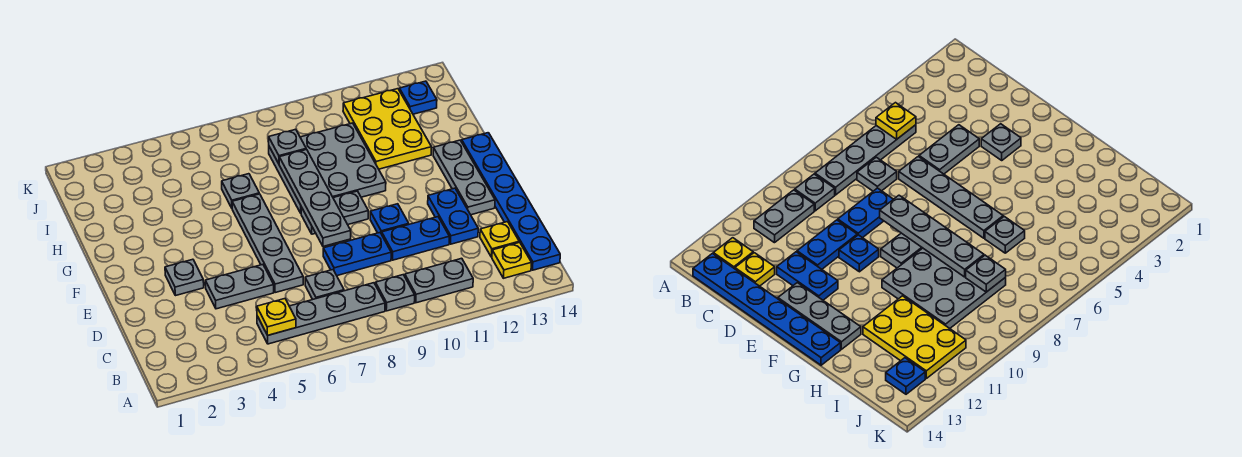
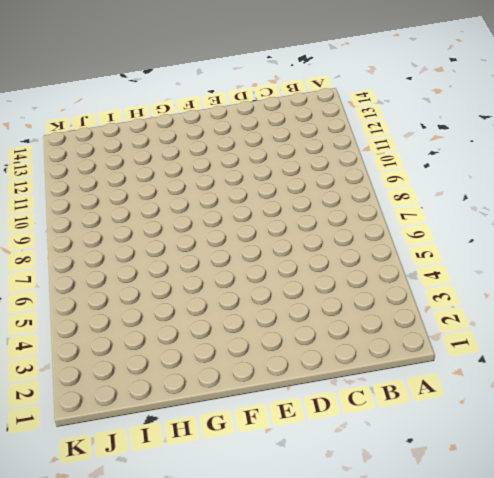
none -> grey plate B5:B8 level 1
none -> grey plate B9 level 1
none -> grey plate B10:B11 level 1

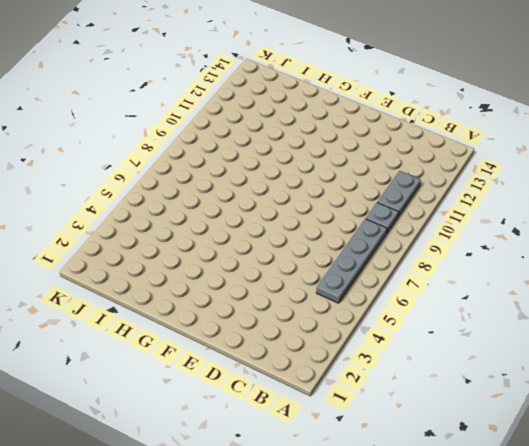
none -> yellow plate B13 level 1
none -> blue plate B14:G14 level 1
none -> grey plate C7 level 1

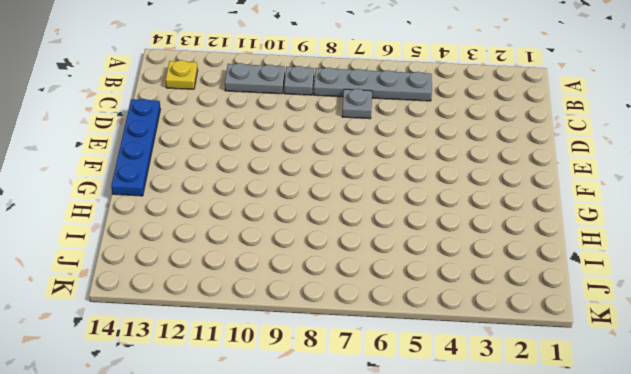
blue plate D14:G14 level 1 -> blue plate B14:G14 level 1
none -> yellow plate C13 level 1
none -> grey plate D4:D5 level 1
none -> grey plate D6:G6 level 1

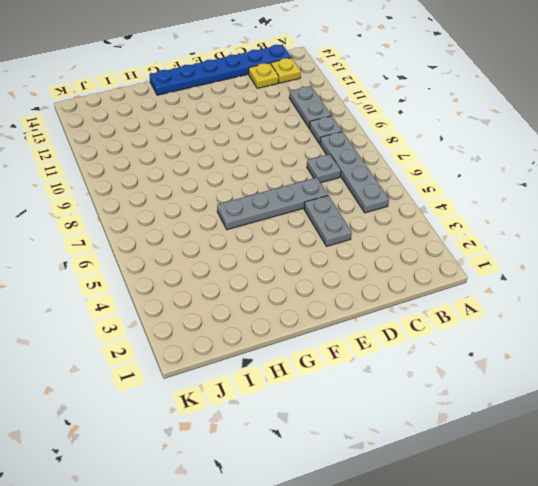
none -> blue plate D8:D9 level 1
none -> blue plate D10:D11 level 1
none -> blue plate D12:E12 level 1

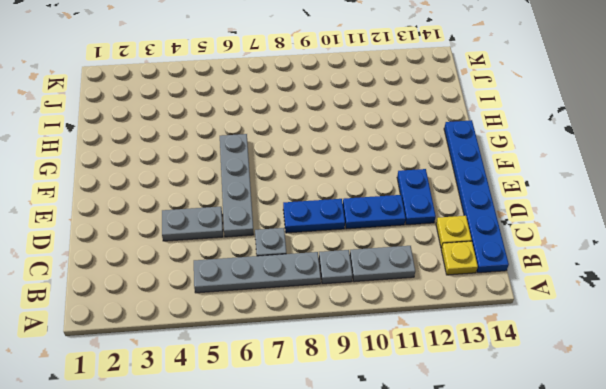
none -> grey plate E3 level 1
none -> blue plate E10 level 1
none -> grey plate E13:G13 level 1

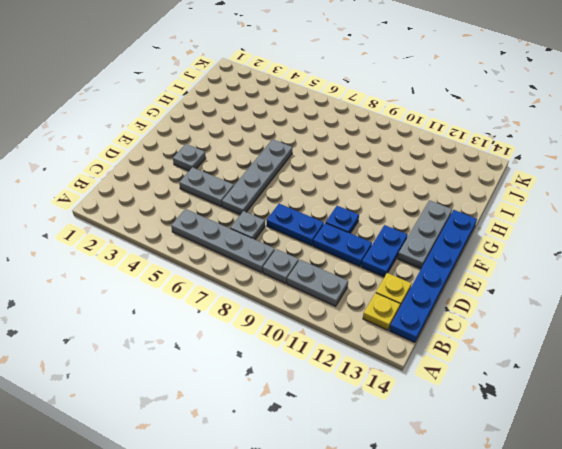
none -> grey plate F8:F9 level 1
none -> grey plate G8:I10 level 1
none -> grey plate H6 level 1

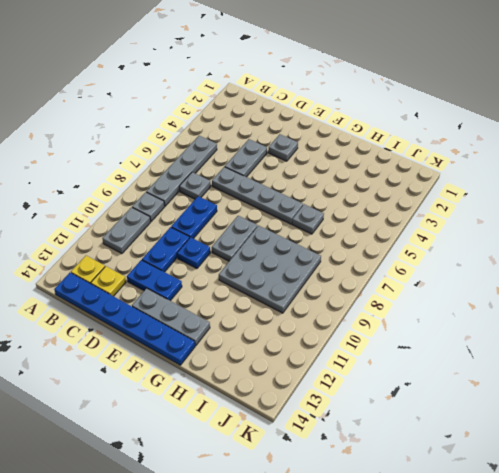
none -> yellow plate H11:J12 level 1
none -> blue plate J13 level 1
none -> yellow plate B5 level 2

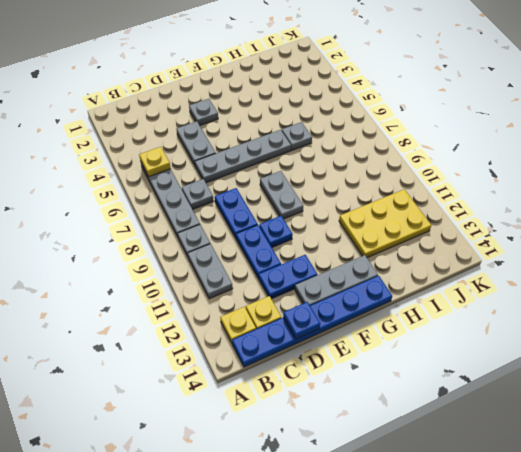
blue plate D14 level 2 -> blue plate J13 level 1
none -> grey plate G8:I10 level 1
none -> grey plate E8:H8 level 2
none -> grey plate I8 level 2

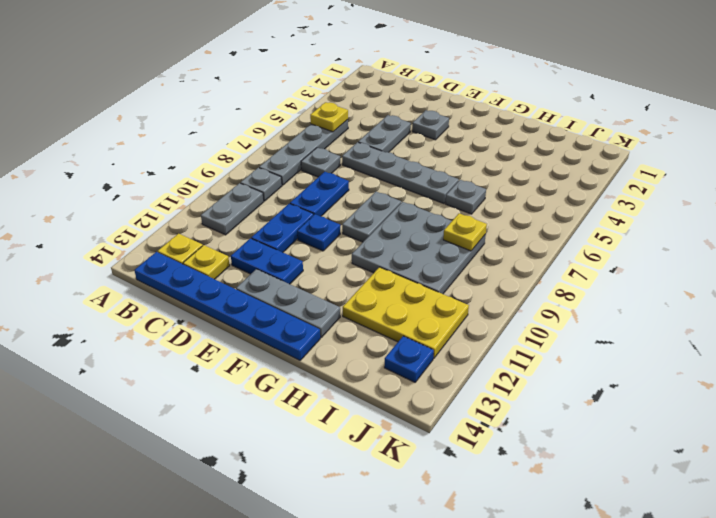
yellow plate I8 level 2 -> grey plate I8 level 2
none -> grey plate E8:H8 level 2

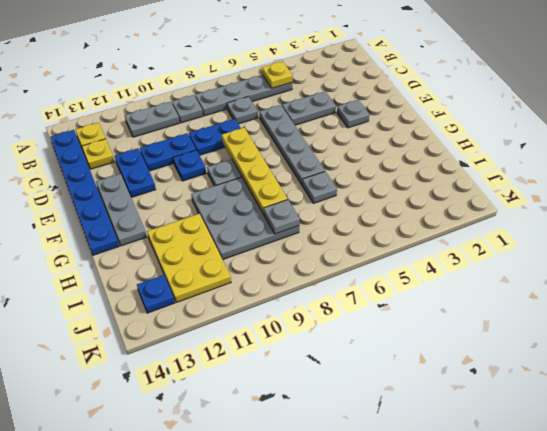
yellow plate E8:H8 level 2 -> grey plate E8:H8 level 2

